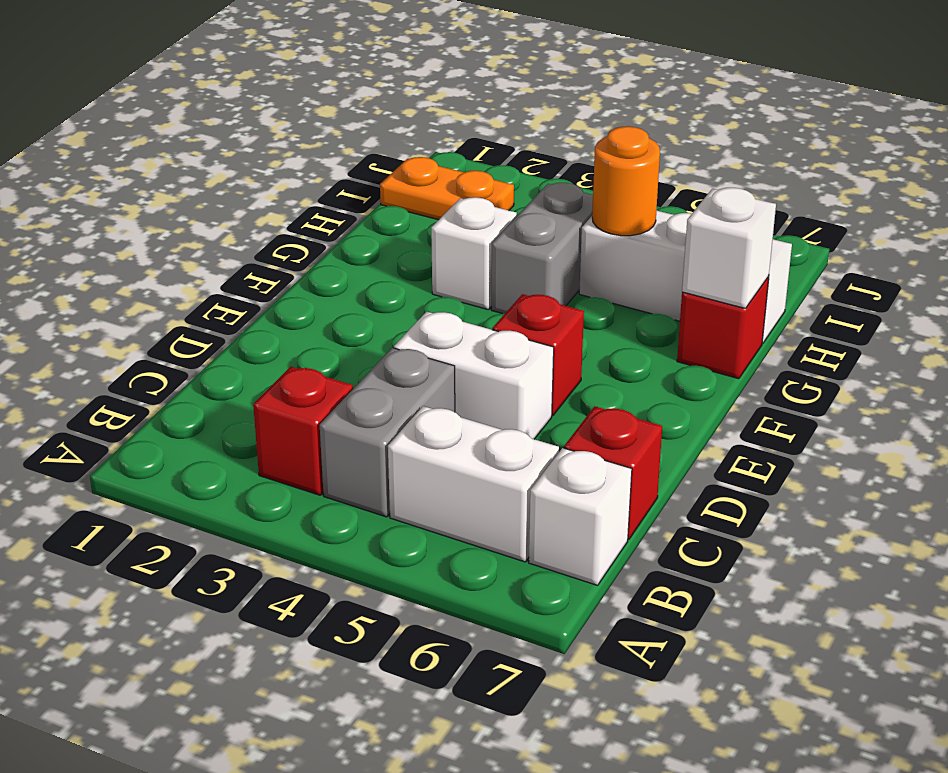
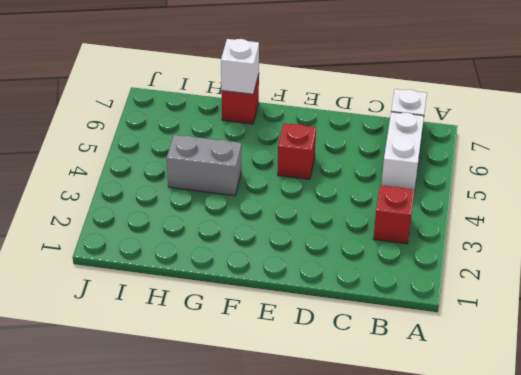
none -> grey brick B4:C4 level 1
none -> red brick C7 level 1
none -> white brick D4:D5 level 1

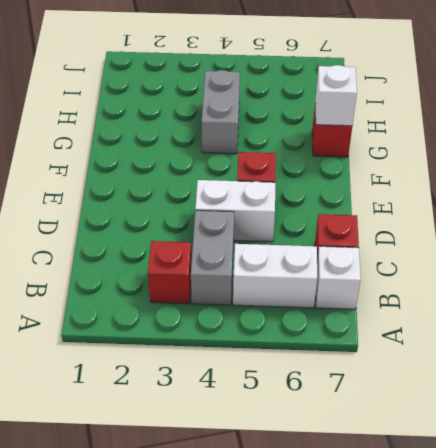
none -> white brick G3 level 1
none -> white brick H5:H7 level 1
none -> orange plate I1:I2 level 1

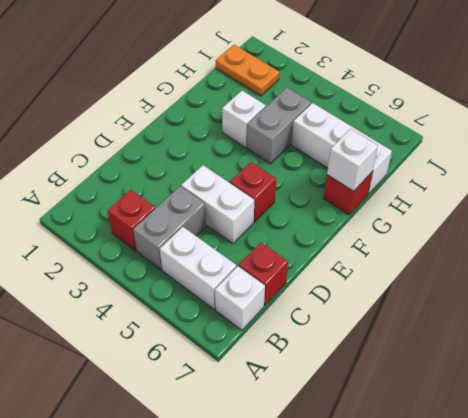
none -> orange round brick H5 level 2

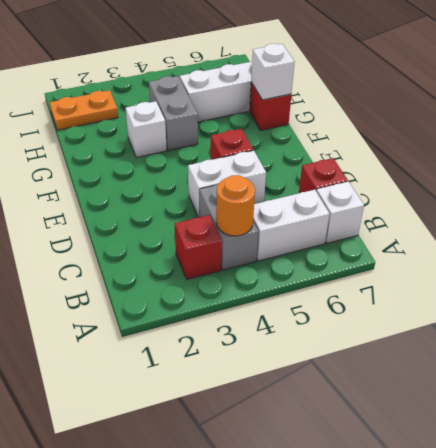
orange round brick B4 level 2 -> orange round brick H5 level 2

